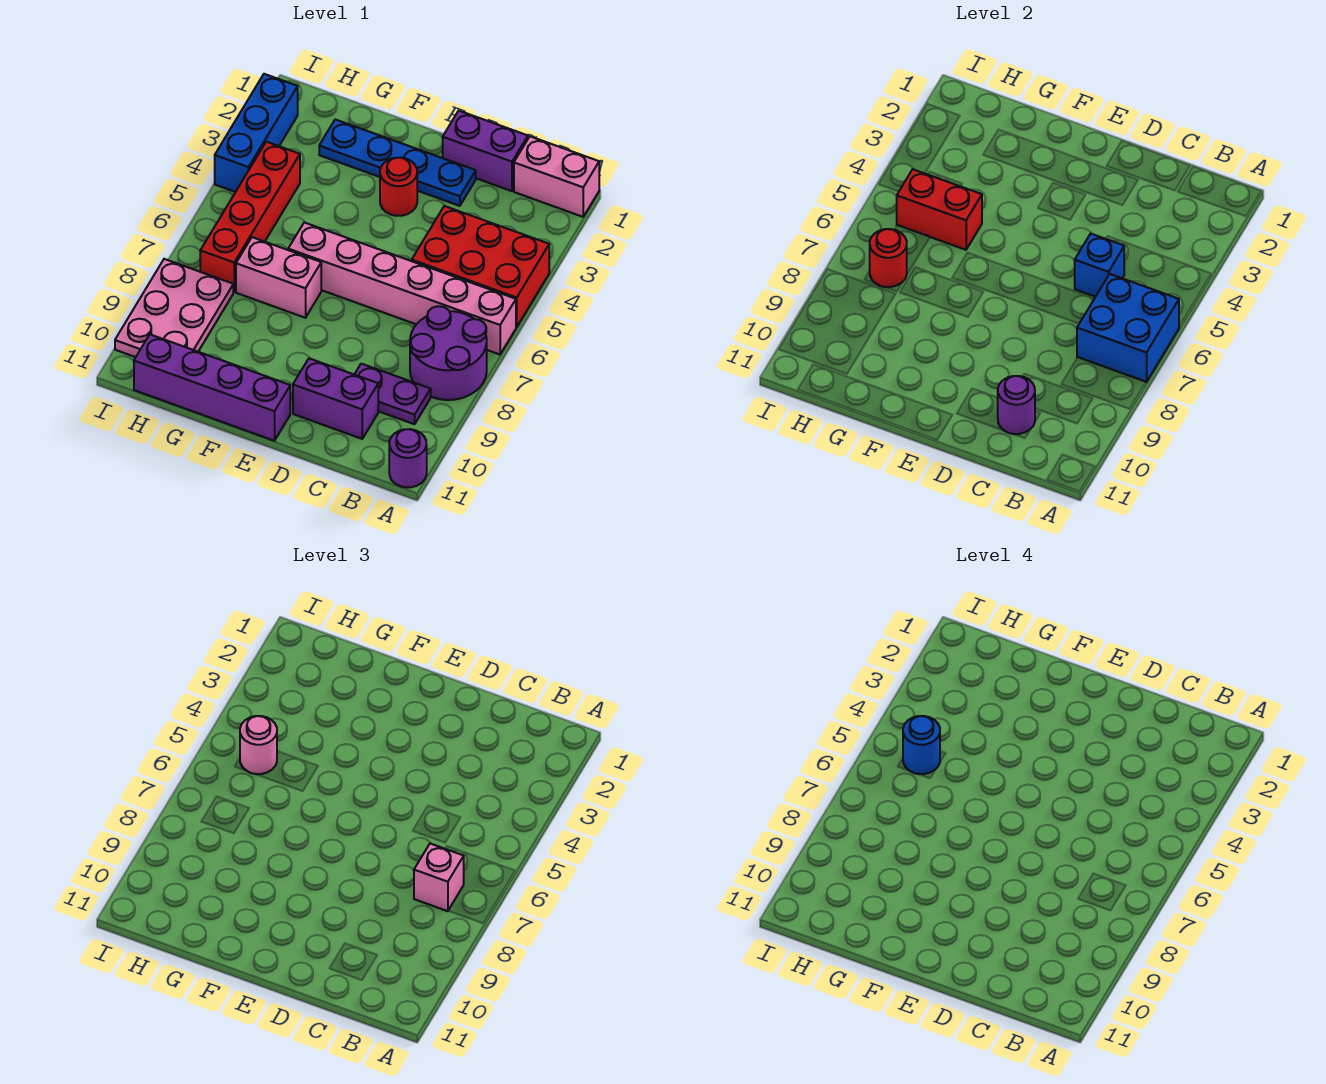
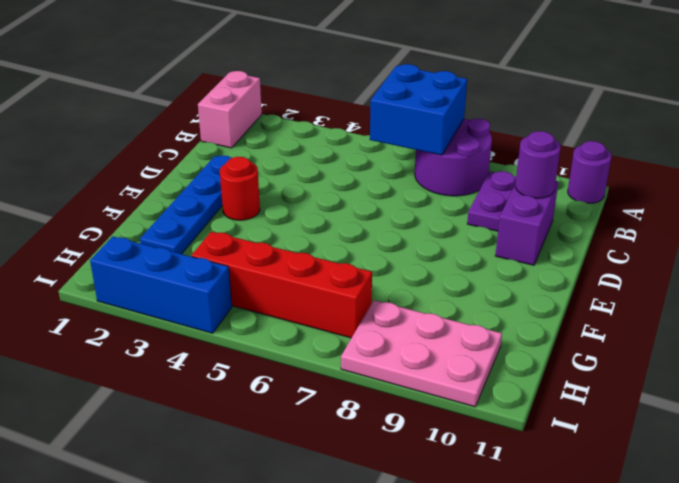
none -> red brick A4:C5 level 1
none -> pink brick A6:F6 level 1
none -> purple brick C1:D1 level 1

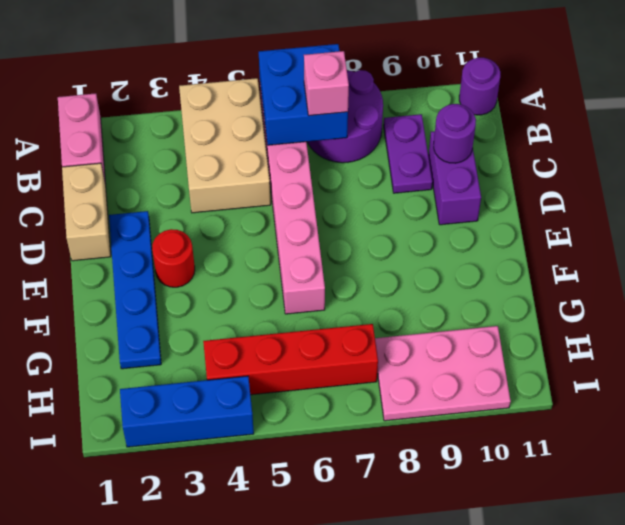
tan brick A4:C5 level 1 -> red brick A4:C5 level 1
tan brick C1:D1 level 1 -> purple brick C1:D1 level 1
none -> purple brick E11:H11 level 1
none -> pink brick F7:G7 level 1
none -> blue brick C5 level 2

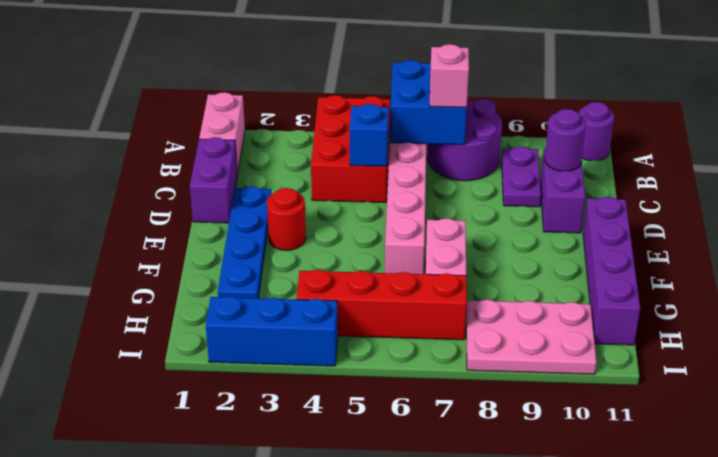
none -> red brick G5:H5 level 2
none -> red round brick H7 level 2
none -> pink round brick H5 level 3

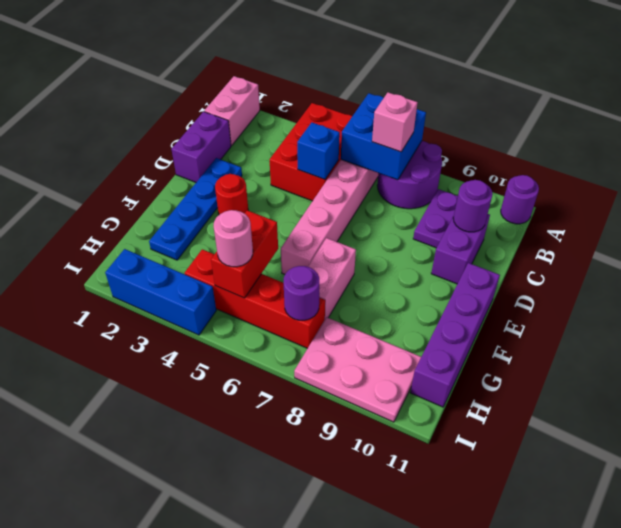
purple round brick H7 level 2 -> red round brick H7 level 2
none -> blue round brick H5 level 4

